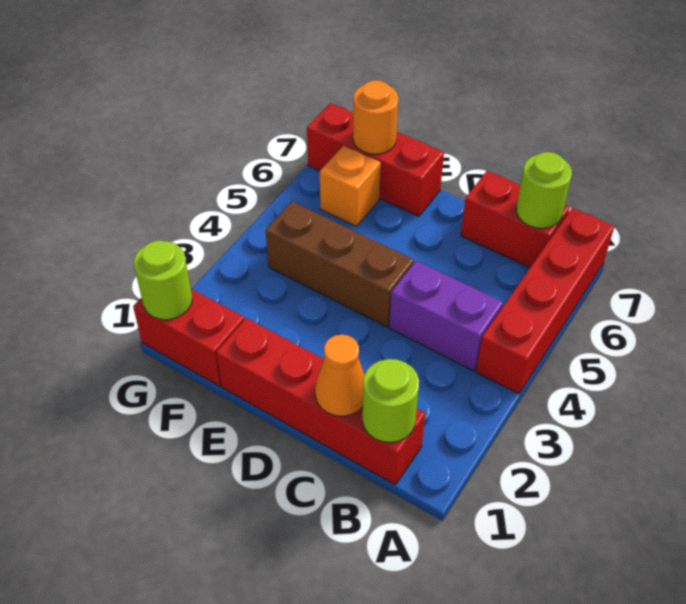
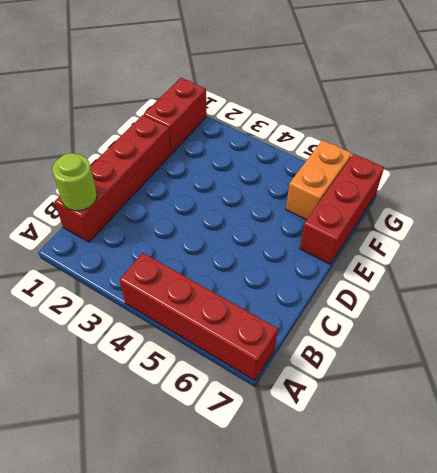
orange brick F6:G6 level 1 -> orange brick F6 level 1
none -> purple brick B4:C4 level 1
none -> red brick B7:C7 level 1
none -> brown brick D4:F4 level 1

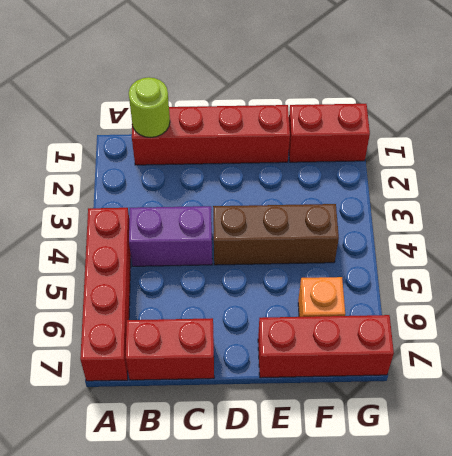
none -> lime round brick B7 level 2
none -> orange cone C1 level 2
none -> orange round brick F7 level 2

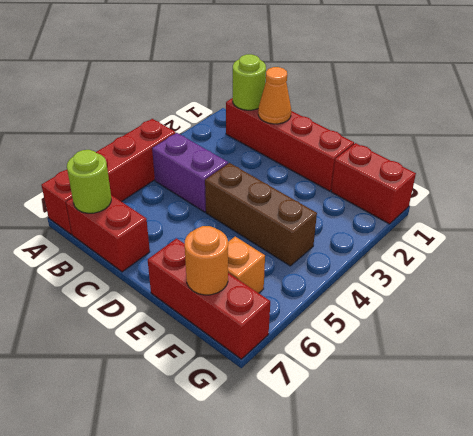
none -> lime round brick G1 level 2

